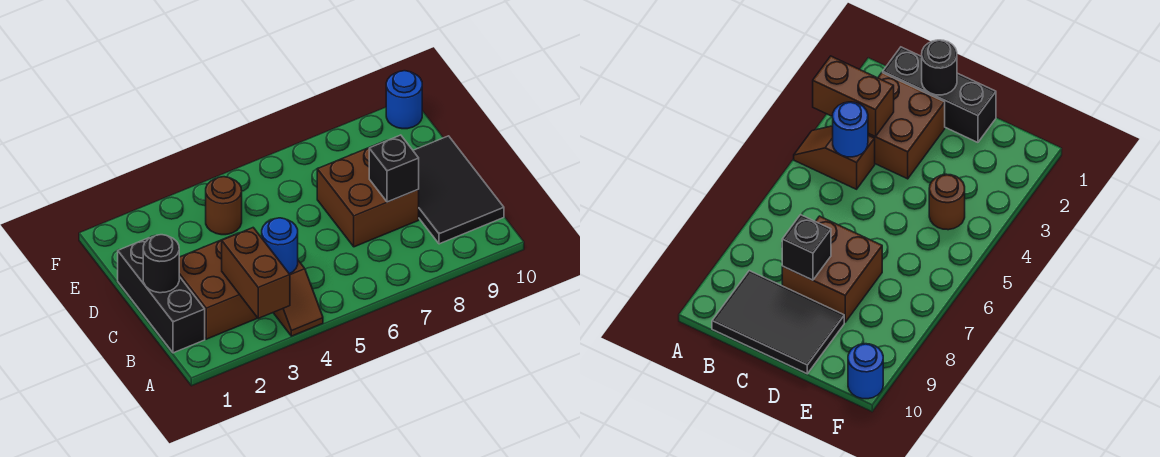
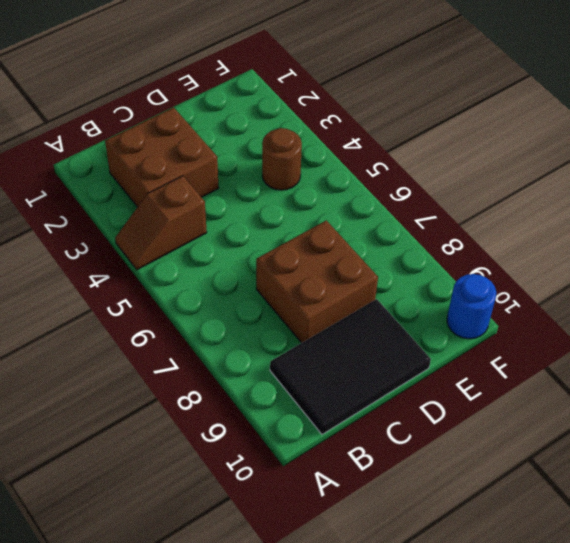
none -> black brick B1:D1 level 1
none -> brown brick A3:B3 level 2

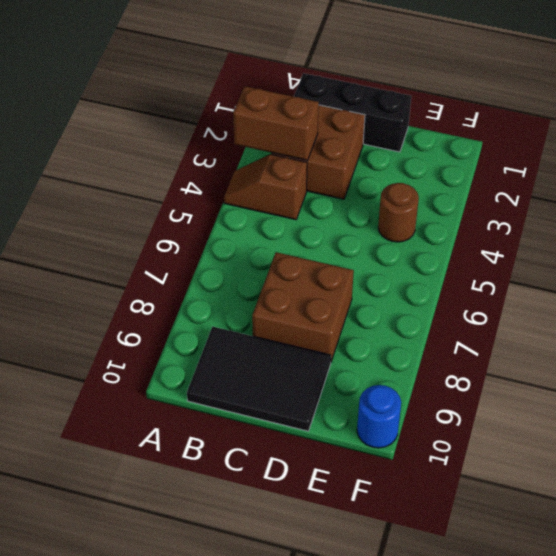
none -> blue round brick B4 level 2
none -> black round brick C1 level 2

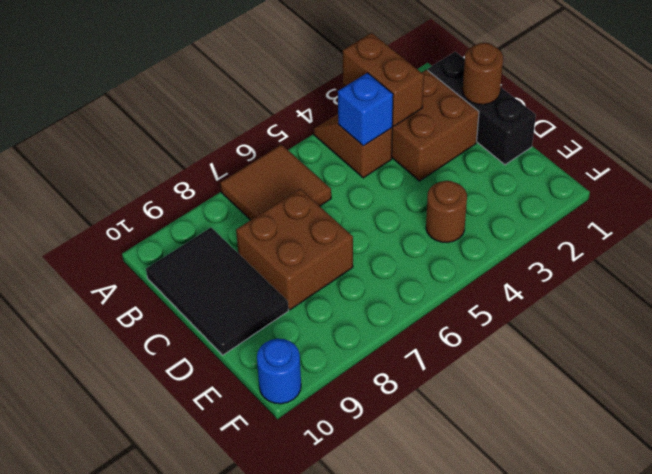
brown tile A6:B7 level 1 -> none
blue brick B4 level 2 -> blue round brick B4 level 2
brown round brick C1 level 2 -> black round brick C1 level 2
none -> black brick C8 level 2

